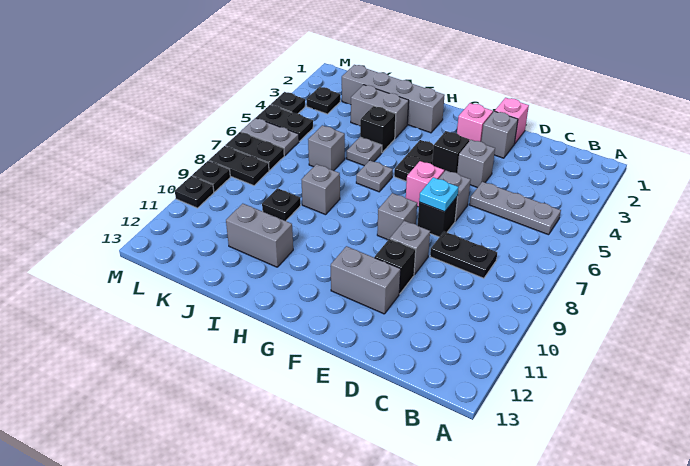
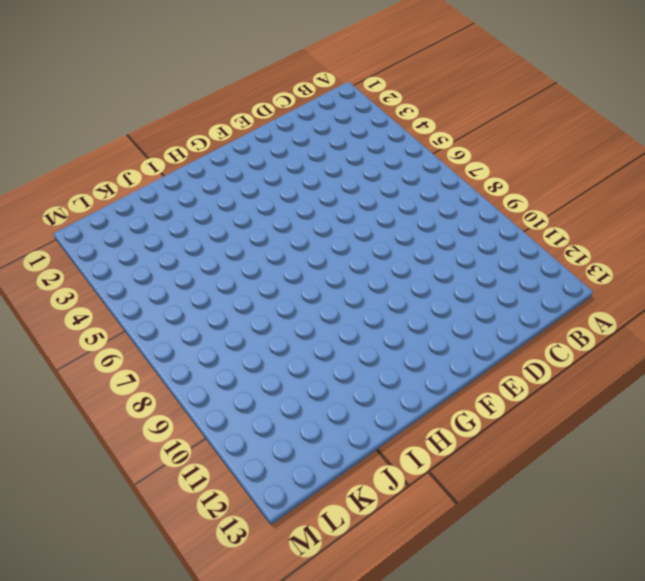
none -> grey plate B5:D5 level 1
none -> black plate C8:D8 level 1
none -> pink brick E1 level 1
none -> grey brick E2 level 1

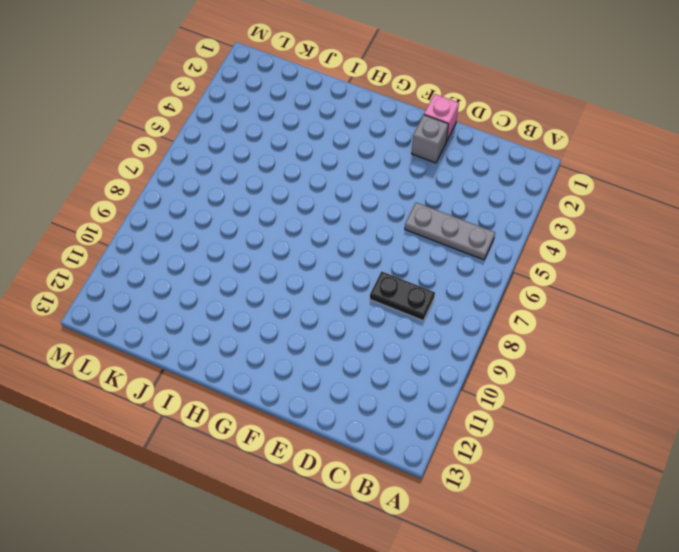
none -> grey brick E4 level 1
none -> grey brick E6 level 1
none -> black brick E7 level 1
none -> grey brick E9 level 1

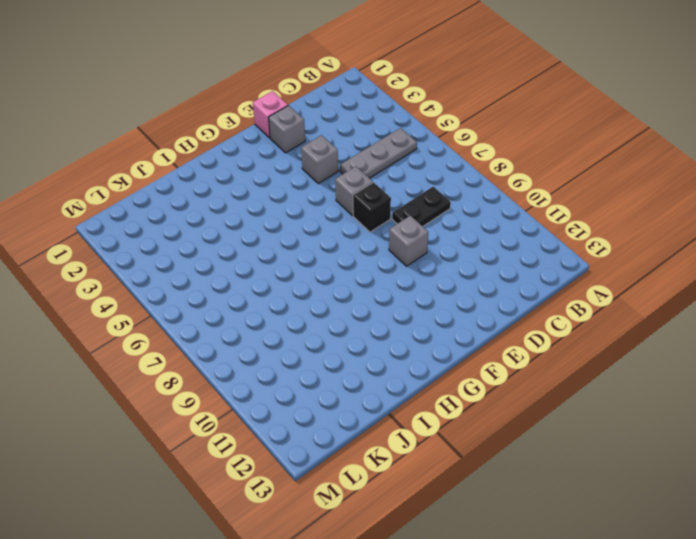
none -> black brick E10 level 1
none -> grey brick E11:F11 level 1
none -> pink brick F2 level 1
none -> black brick F4 level 1

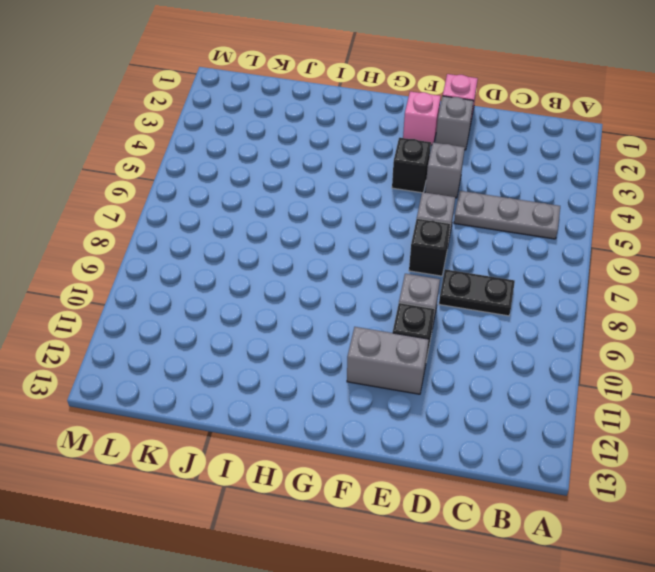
none -> pink brick F6 level 1
none -> grey brick F8 level 1
none -> black plate G4:G5 level 1
none -> grey brick H2:K2 level 1

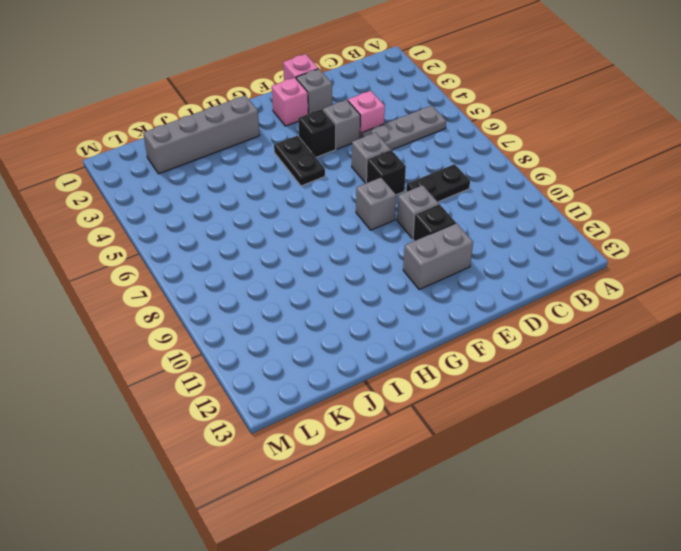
pink brick D4 level 1 -> pink brick F6 level 1
none -> grey plate H6 level 1
none -> grey brick I3:J3 level 1
none -> black brick I4 level 1
none -> grey plate I5 level 1

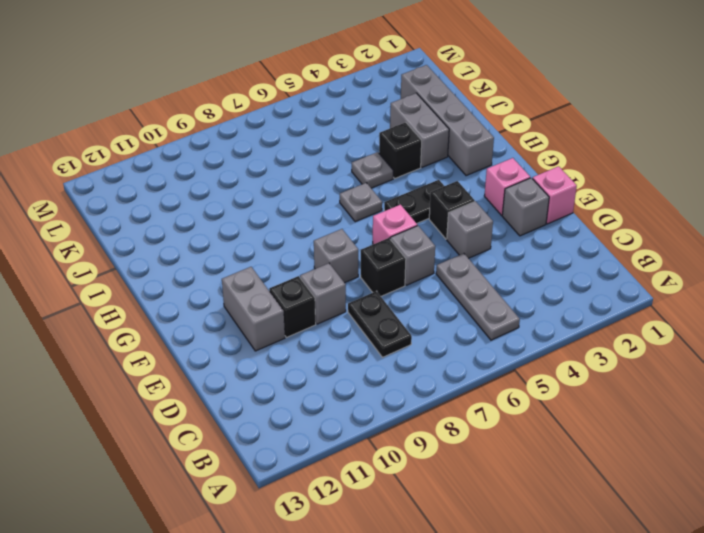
none -> grey brick I8 level 1
none -> grey brick I11:J11 level 1
none -> grey brick J6 level 1
none -> black plate J9 level 1

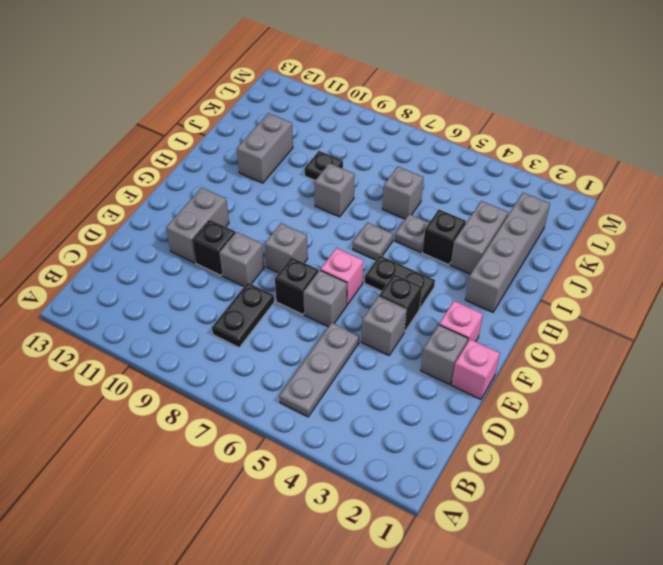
none -> black plate L3 level 1
none -> black plate L5:M5 level 1
none -> grey plate L6:M6 level 1
none -> black plate L7:M7 level 1

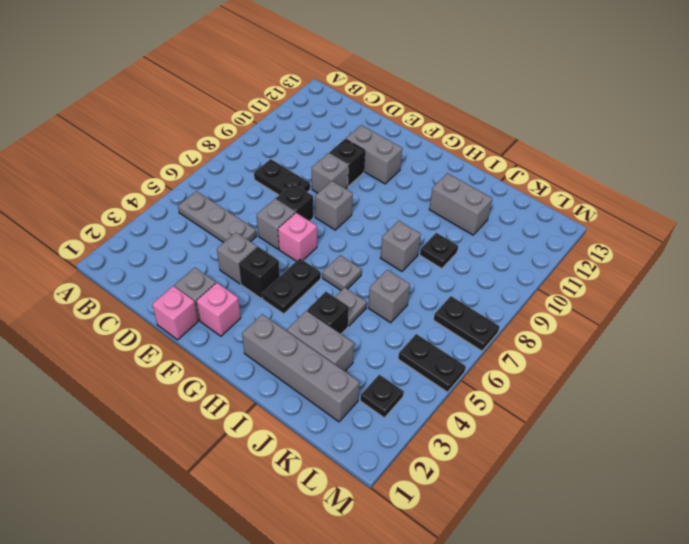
none -> grey plate L6:M6 level 1
none -> black plate L8:M8 level 1
none -> black plate M4 level 1
none -> black plate M9 level 1

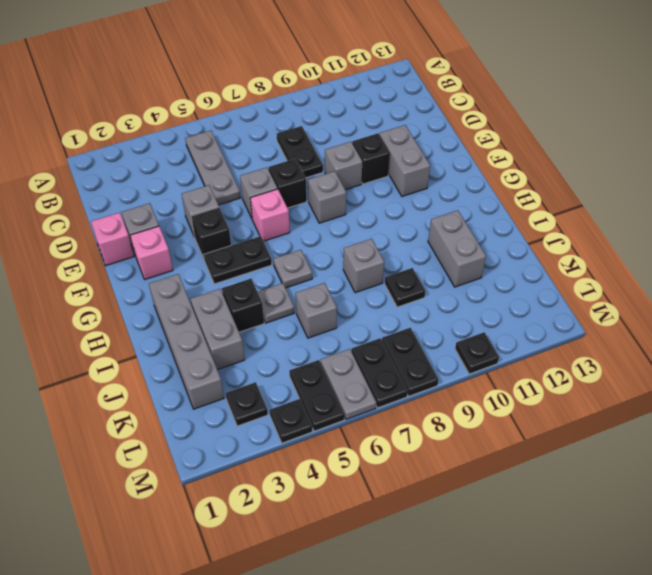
none -> black plate M9 level 1
none -> cyan plate E7 level 2

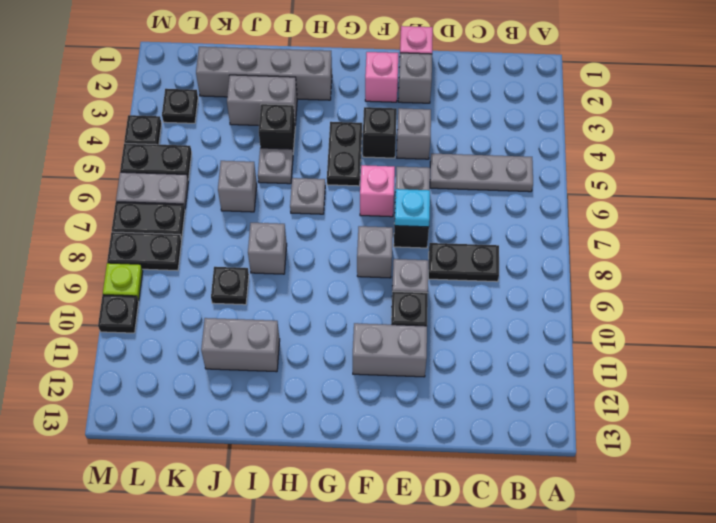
lime plate M9 level 1 -> black plate M9 level 1

